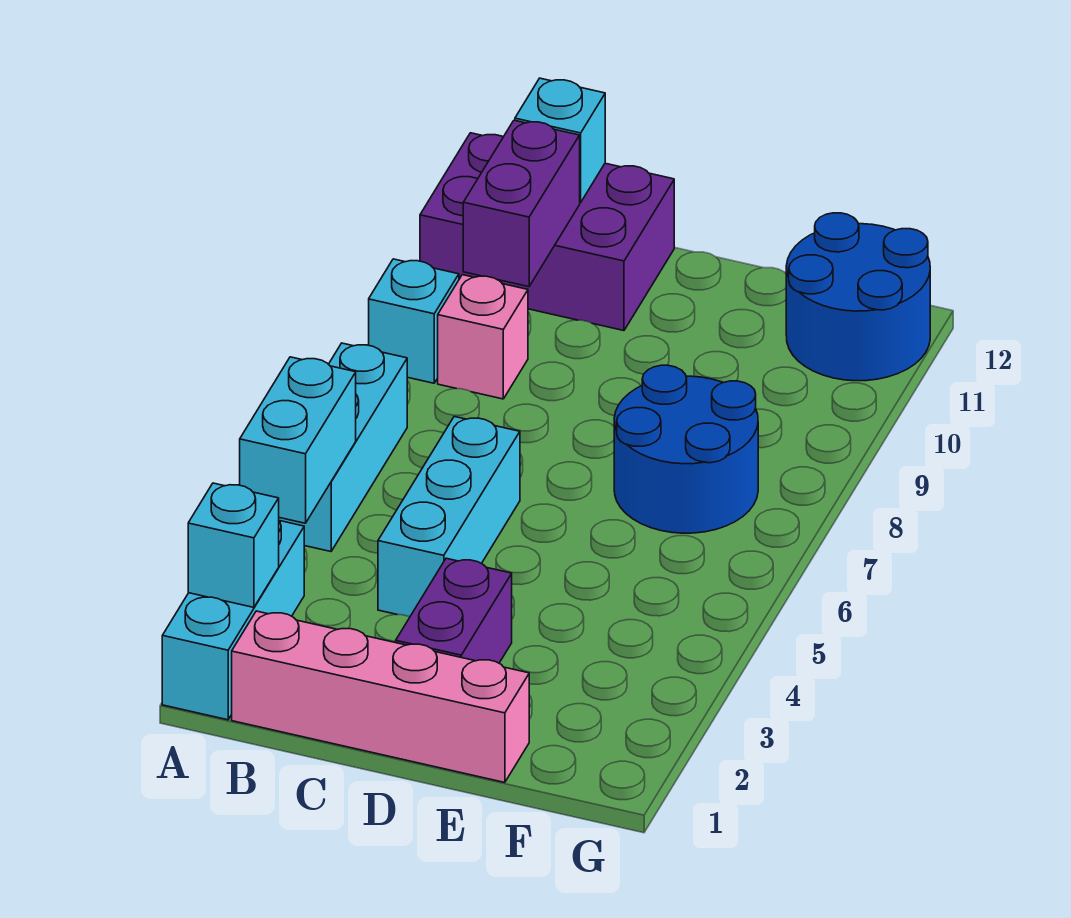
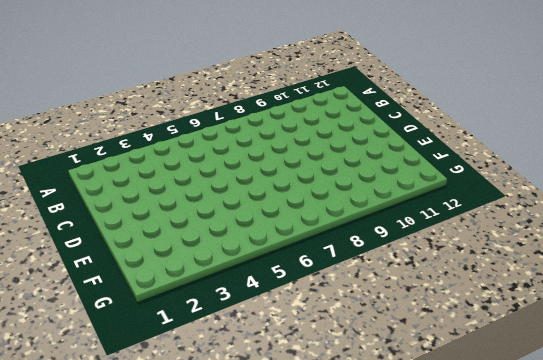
none -> cyan brick A1:A3 level 1
none -> cyan brick A5:A7 level 1
none -> cyan brick A9 level 1

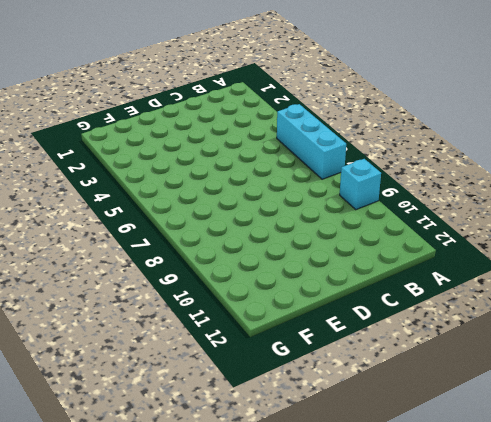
none -> cyan brick A1:A3 level 1
none -> purple brick A11:C12 level 1
none -> pink brick B1:E1 level 1

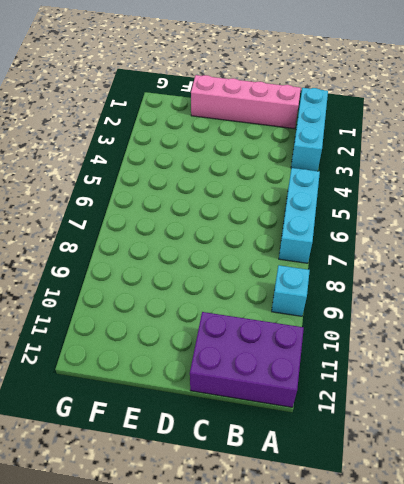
none -> pink brick B9 level 1
none -> cyan brick C4:C6 level 1
none -> purple brick D2:D3 level 1

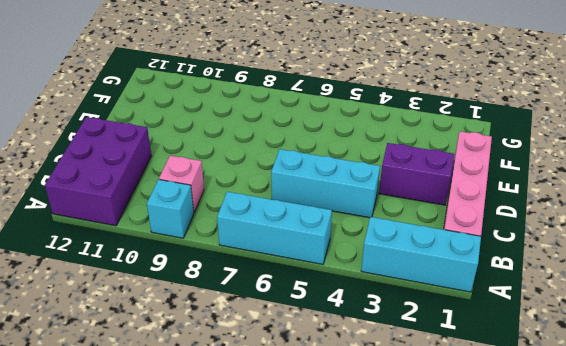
none -> blue round brick E7:F8 level 1
none -> blue round brick F11:G12 level 1
none -> cyan brick A2 level 2

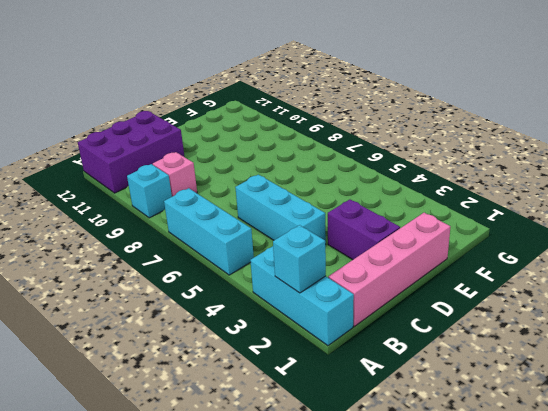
none -> blue round brick E7:F8 level 1
none -> blue round brick F11:G12 level 1
none -> cyan brick A4:A5 level 2

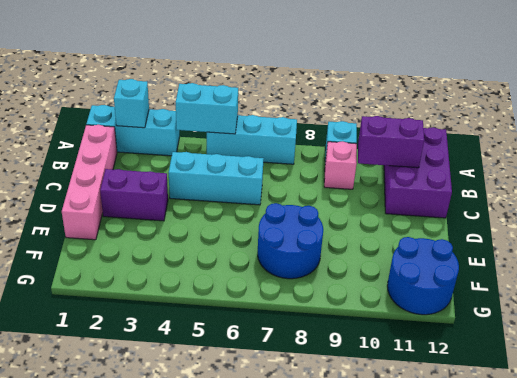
none -> cyan brick B12 level 2

